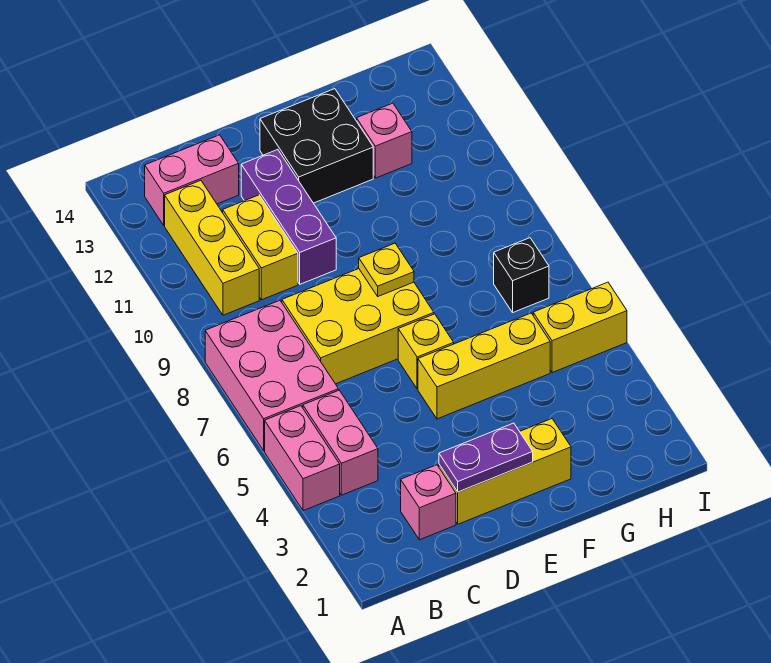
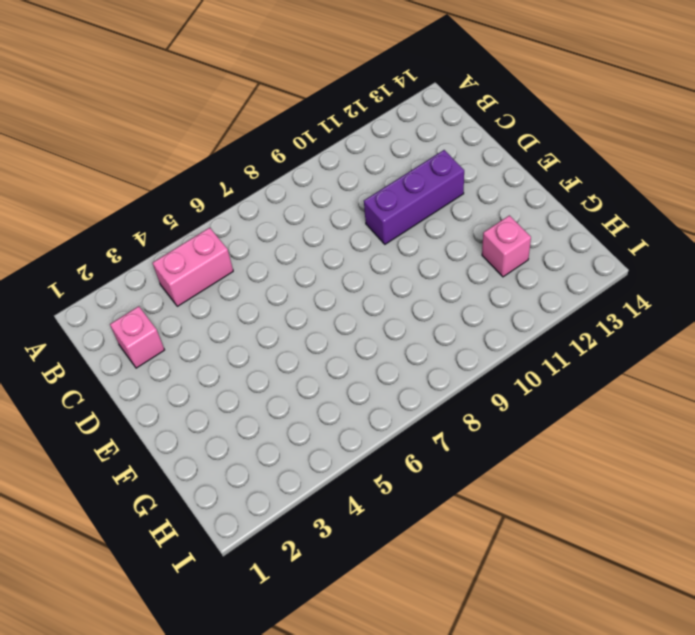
none -> pink brick A4:A5 level 1
none -> pink brick A6:B8 level 1
none -> yellow brick B10:B12 level 1

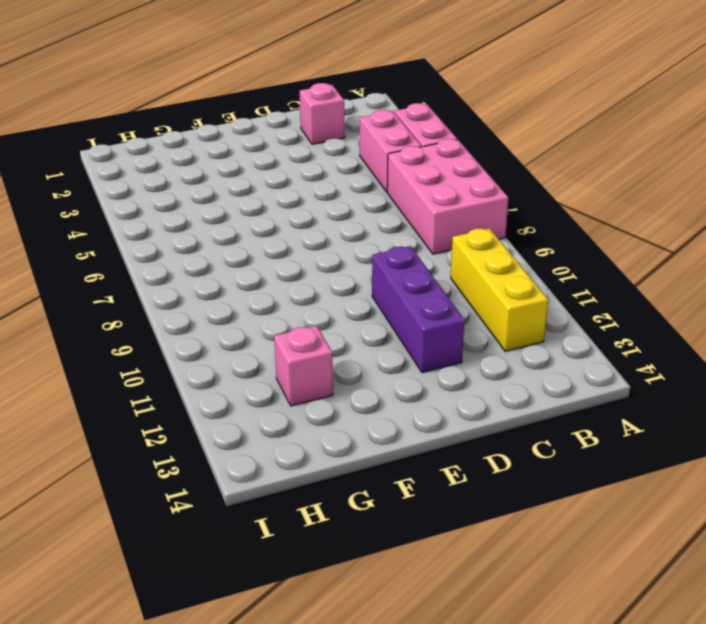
none -> pink brick B13:C13 level 1
none -> yellow brick C7:E8 level 1
none -> yellow brick C10:C11 level 1

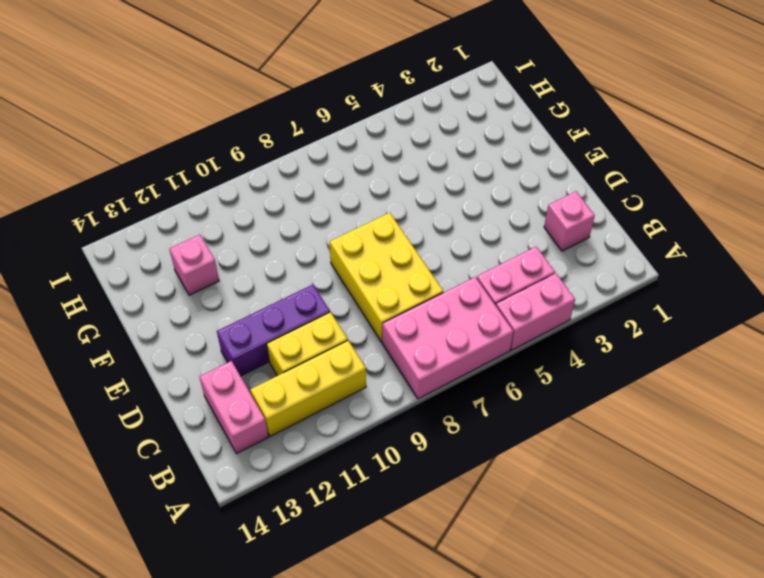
none -> yellow brick D2:F2 level 1
none -> yellow brick E5:G5 level 1
none -> yellow brick E6 level 1

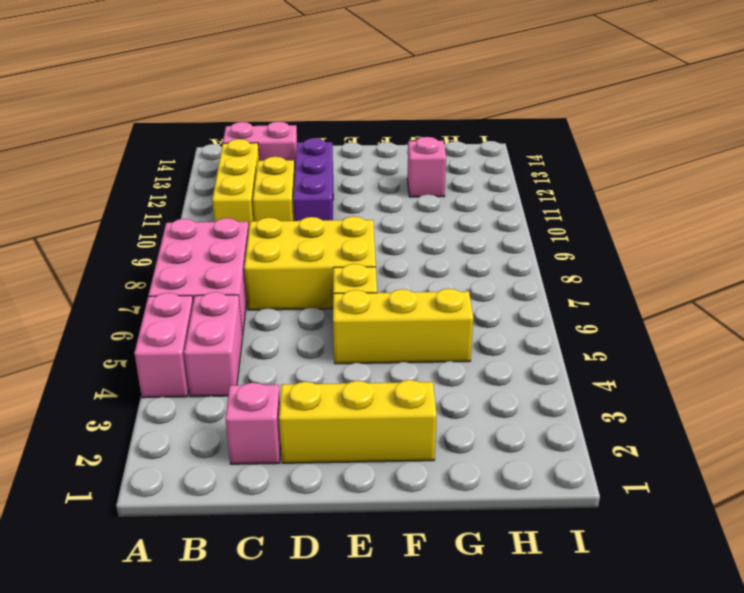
none -> black brick E12:F13 level 1
none -> yellow brick H5:I5 level 1
none -> black brick H7 level 1

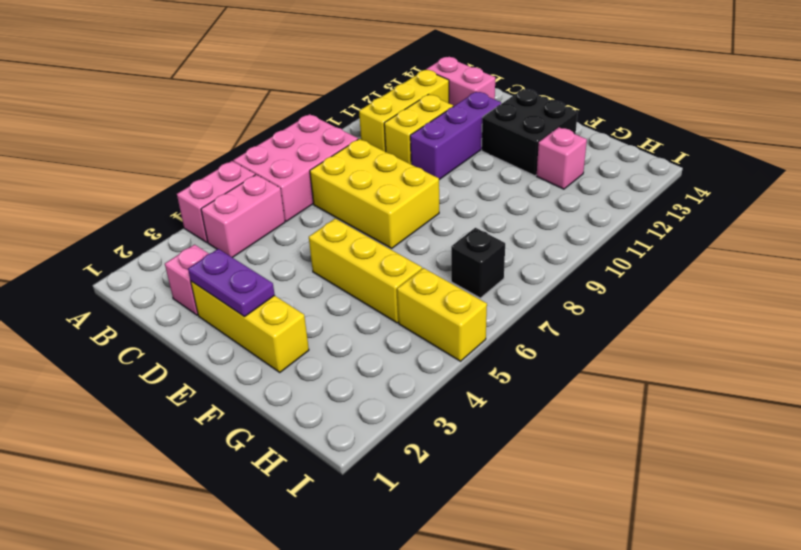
none -> yellow brick E6 level 1
none -> yellow plate E8 level 2

